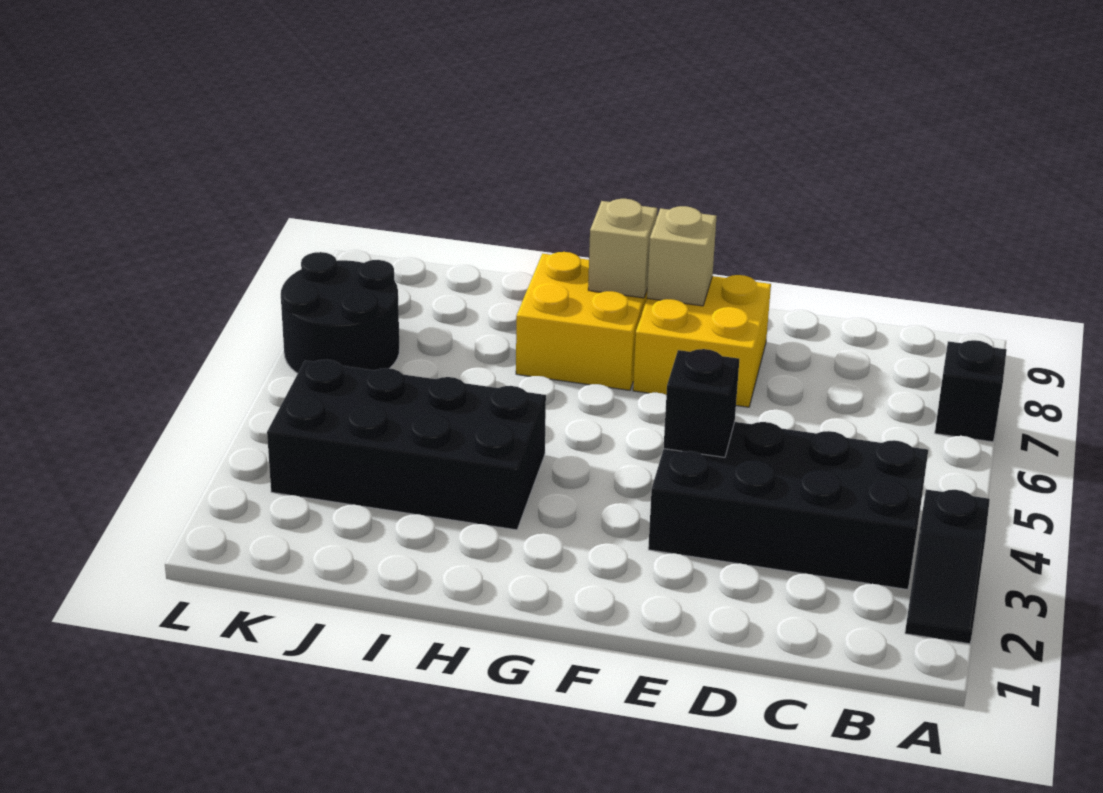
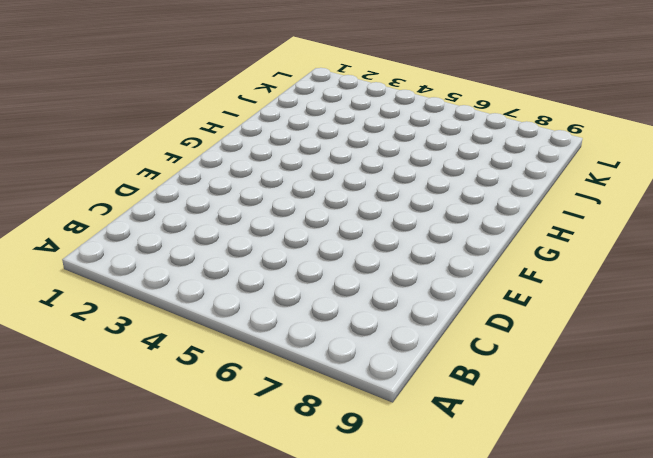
none -> black slope A2:A3 level 1 top 3
none -> black brick A7 level 1

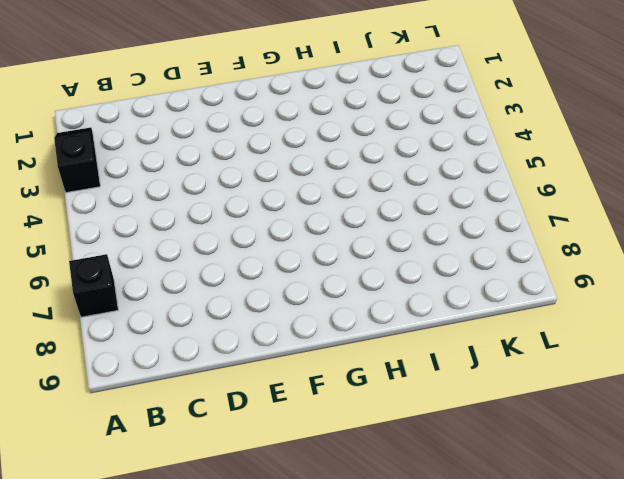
none -> black brick B3:E4 level 1
none -> yellow brick E7:F8 level 1

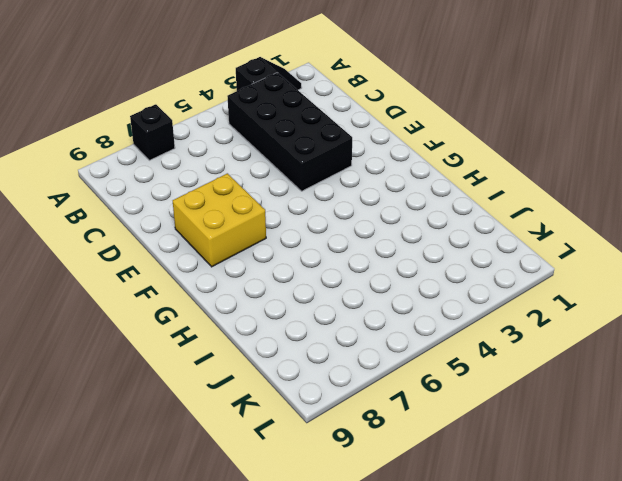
none -> yellow brick G7:H8 level 1
none -> black brick H3:K4 level 1

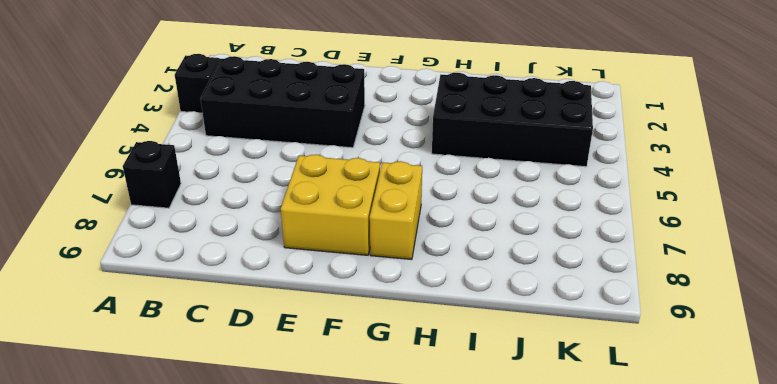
yellow brick G7:G8 level 1 -> yellow brick G7:H8 level 1
none -> black round brick K6:L7 level 1
none -> black brick E4 level 2

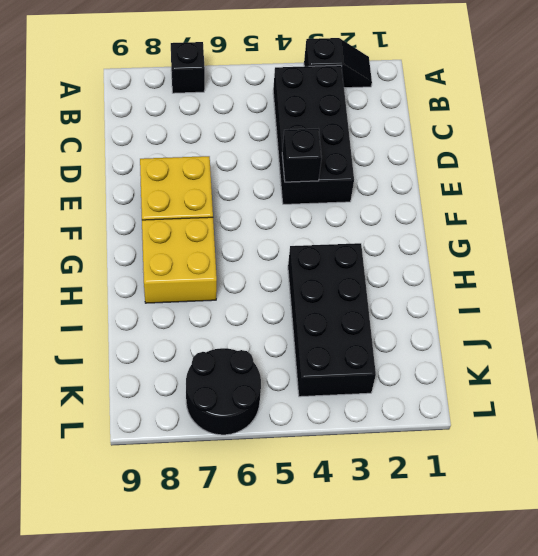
none -> tan brick F8 level 2
none -> tan brick G8 level 2

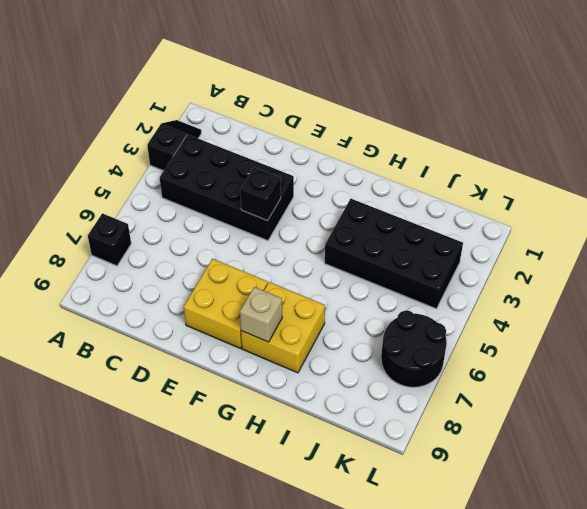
none -> tan brick F8 level 2

